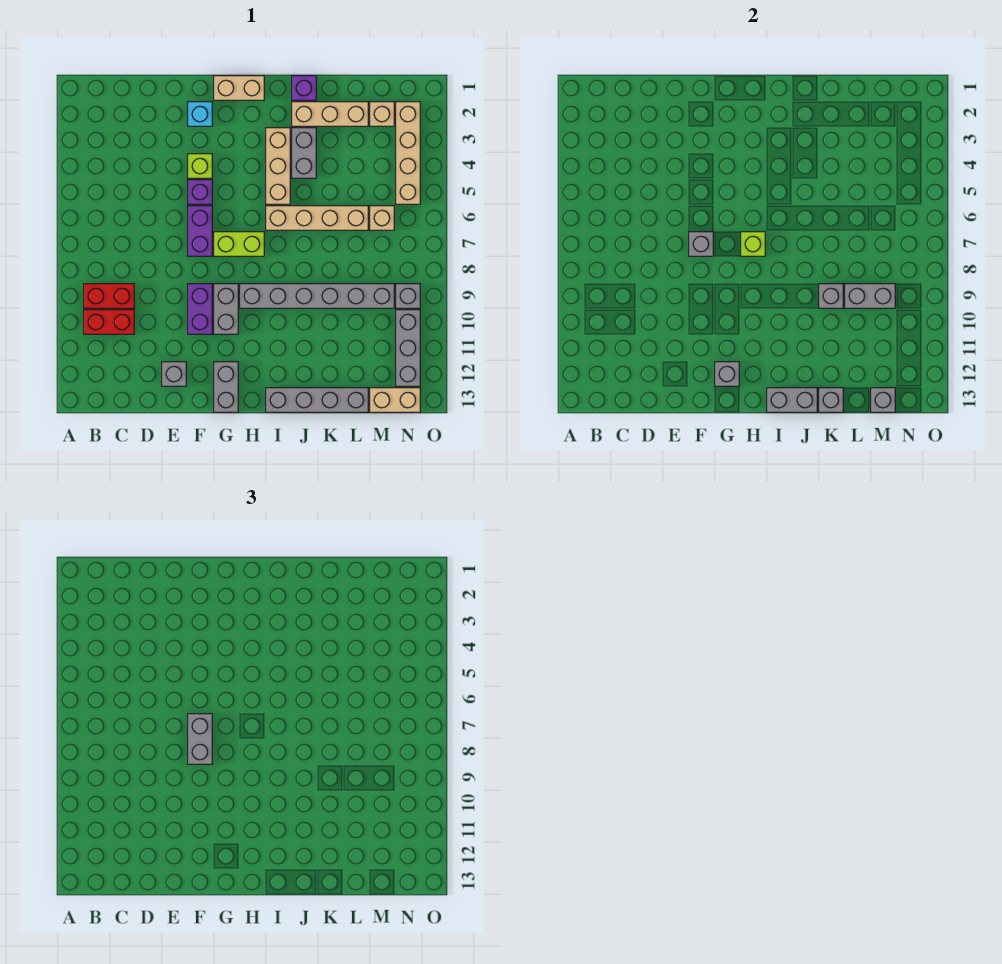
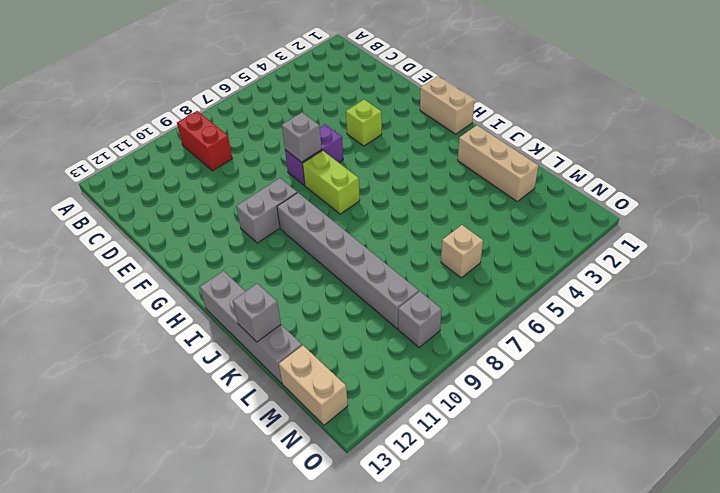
none -> red brick B10:C10 level 1
none -> grey brick E12 level 1
none -> cyan brick F2 level 1
none -> purple brick F5 level 1

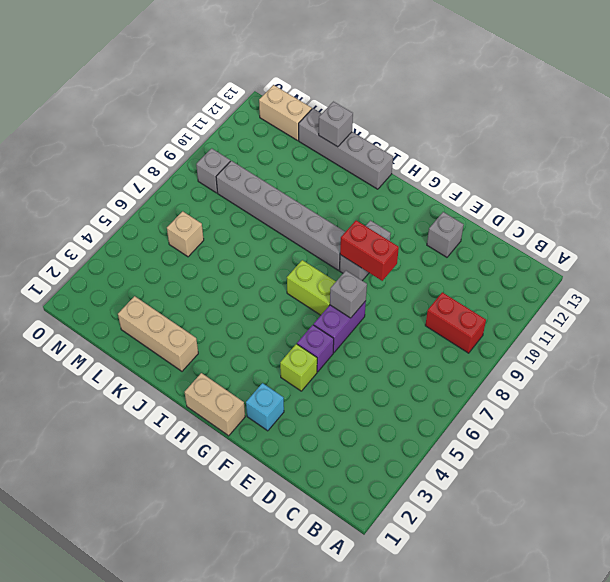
red brick F9:G9 level 2 -> red brick B10:C10 level 1
none -> purple brick F9:F10 level 1
none -> grey brick G12:G13 level 1
none -> tan brick I3:I5 level 1
none -> tan brick I6:L6 level 1

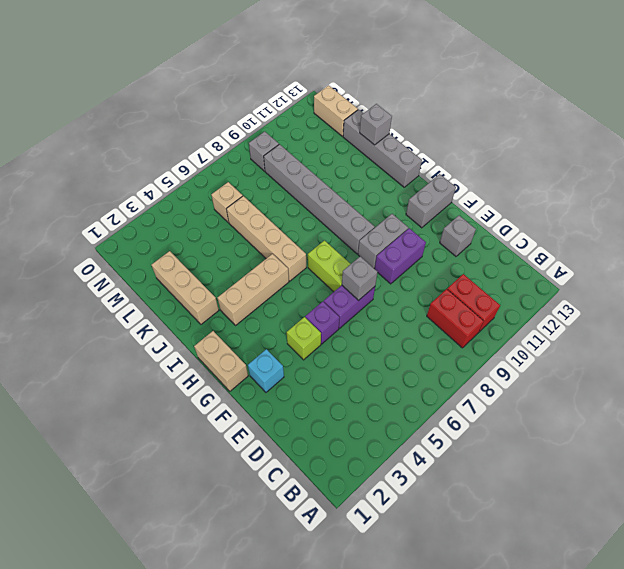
none -> purple brick J1 level 1
none -> grey brick J3:J4 level 1
none -> tan brick M2 level 1
none -> tan brick N2:N5 level 1

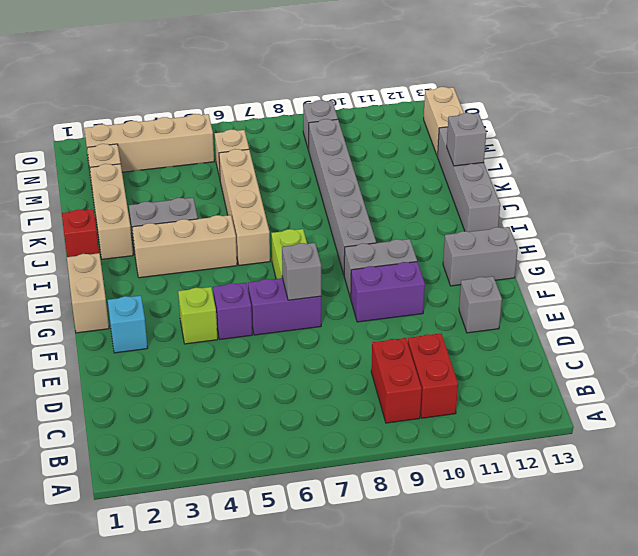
red brick J1 level 1 -> purple brick J1 level 1
none -> grey brick N10:N12 level 1
none -> grey brick G12 level 2
none -> lime brick H7 level 2
none -> grey brick I13:J13 level 2

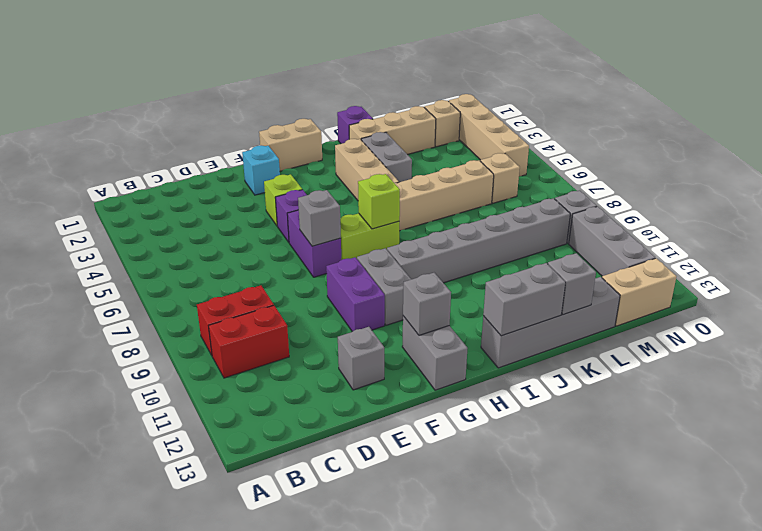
none -> grey brick K9 level 2
none -> grey brick L9:M9 level 2
none -> grey brick M13 level 2
none -> grey brick F7:F8 level 3

